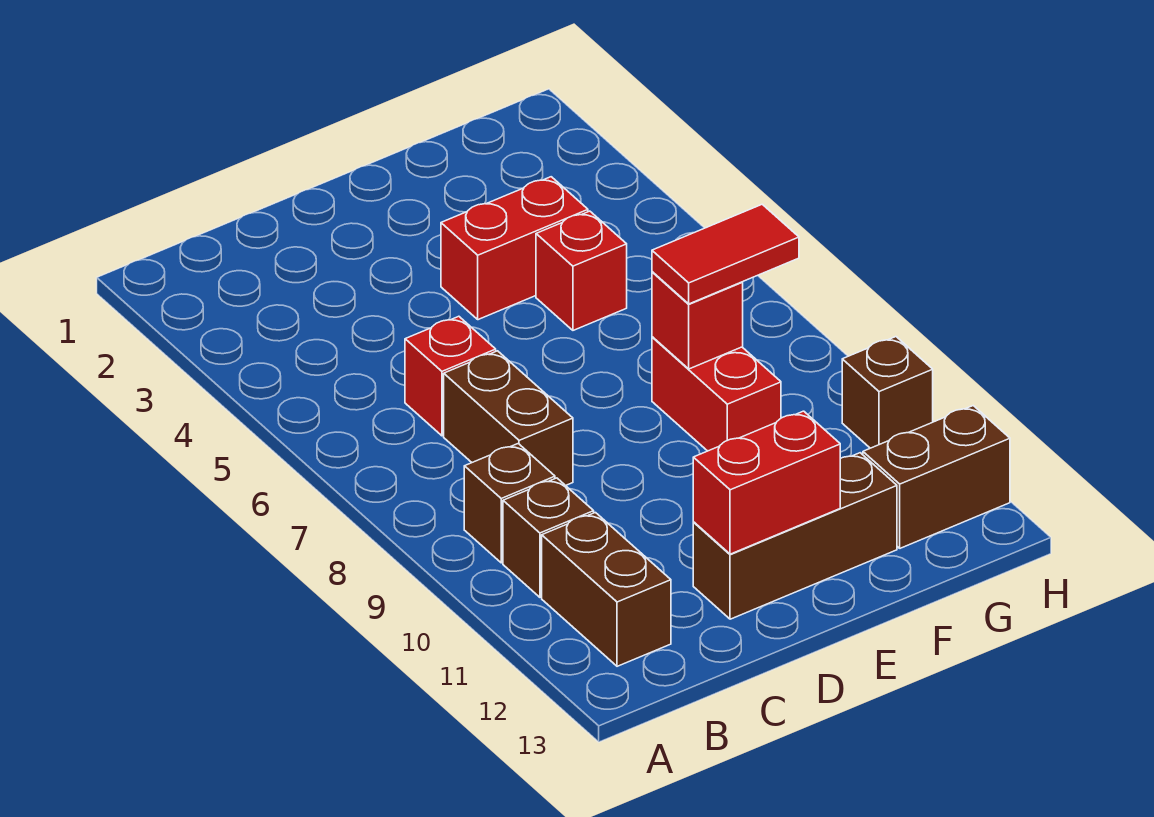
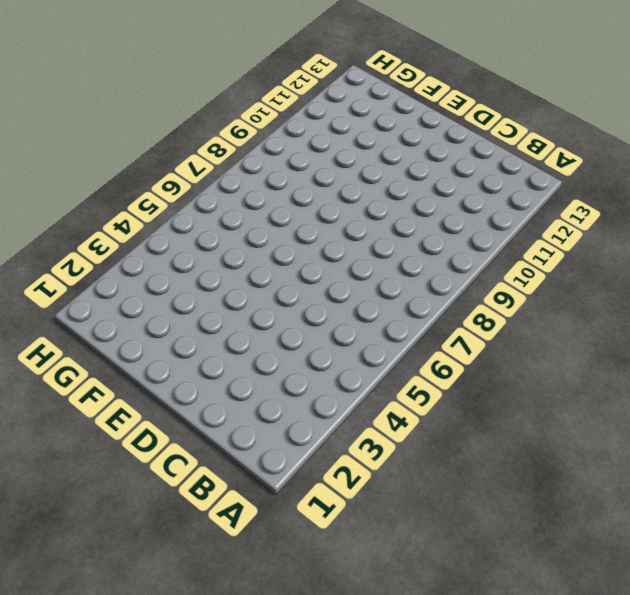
none -> brown brick B9 level 1
none -> brown brick B10 level 1
none -> brown brick B11:B12 level 1

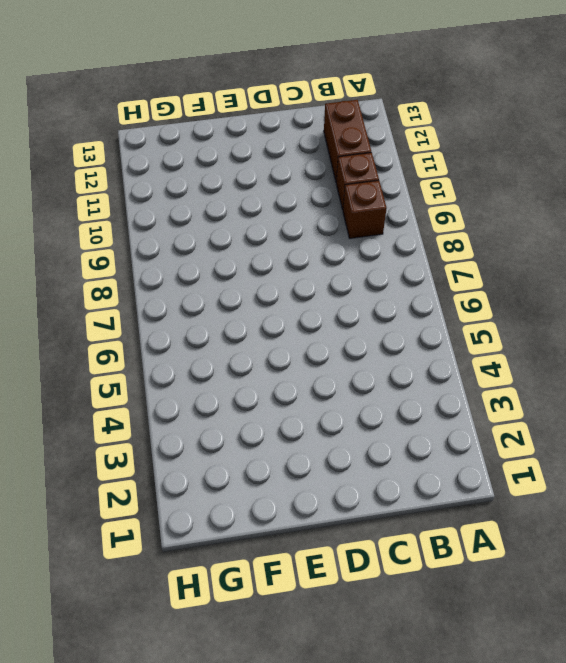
none -> red brick C6 level 1
none -> brown brick C7:C8 level 1
none -> brown brick D12:F12 level 1

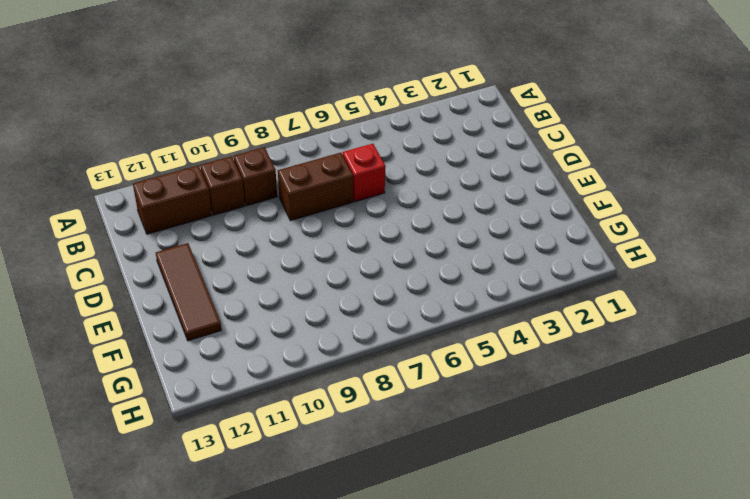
brown tile D12:F12 level 1 -> brown brick D12:F12 level 1
none -> red brick E4:F4 level 1
none -> red brick F5 level 1
none -> red brick F8:F9 level 1

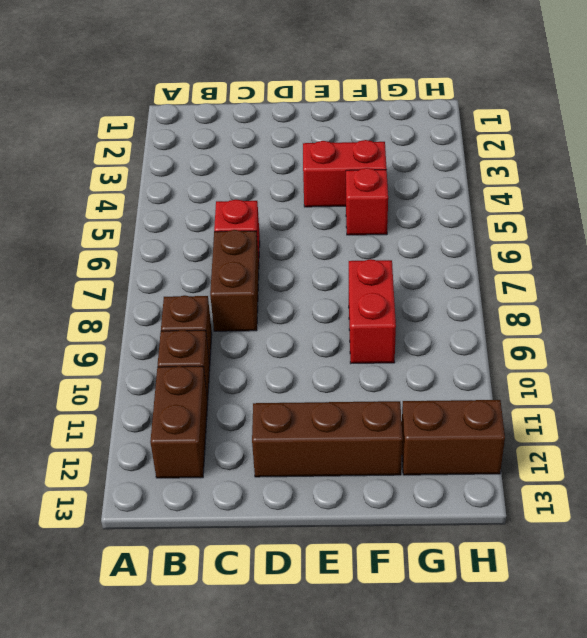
none -> brown brick H10 level 1
none -> red brick D12:E12 level 2
none -> red brick F8 level 2

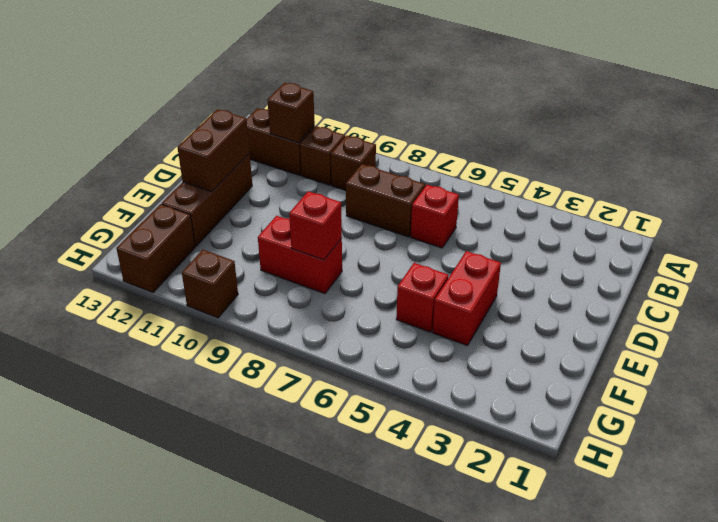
brown brick B11 level 2 -> none
brown brick D12:E12 level 2 -> red brick D12:E12 level 2
none -> red tile F8:G8 level 3

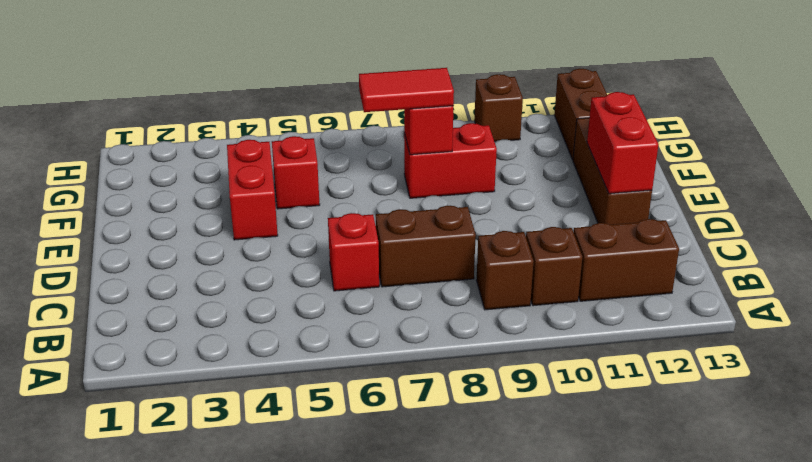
red tile F7:F8 level 3 -> red tile F8:G8 level 3

